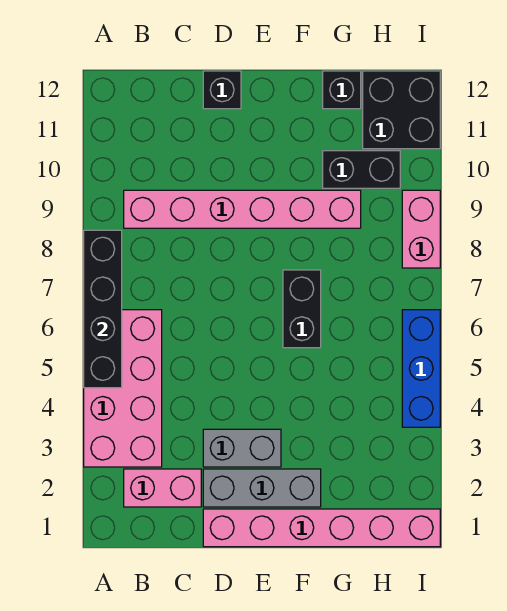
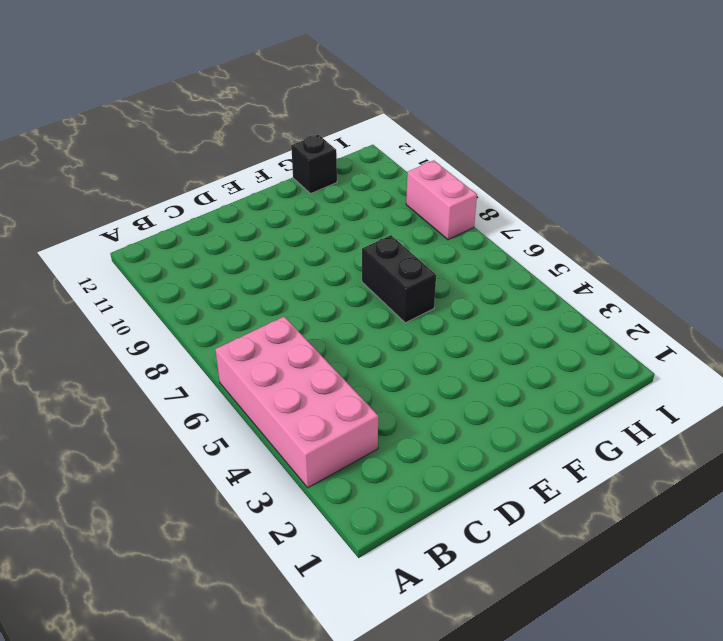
none -> pink brick B2:C2 level 1
none -> pink brick B9:G9 level 1
none -> pink brick D1:I1 level 1

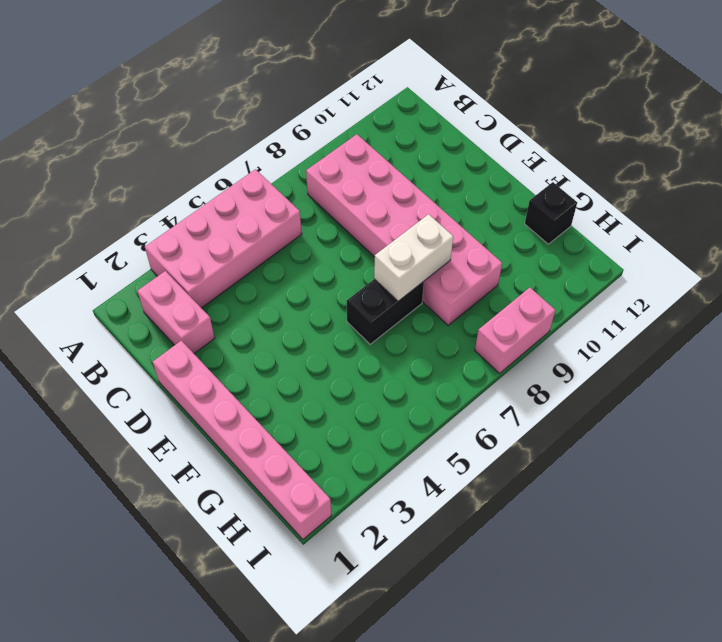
pink brick B8:G9 level 1 -> pink brick B9:G9 level 1
white brick F7:F8 level 2 -> none
none -> grey brick D2:F2 level 1
none -> grey brick D3:E3 level 1
none -> black brick D12 level 1

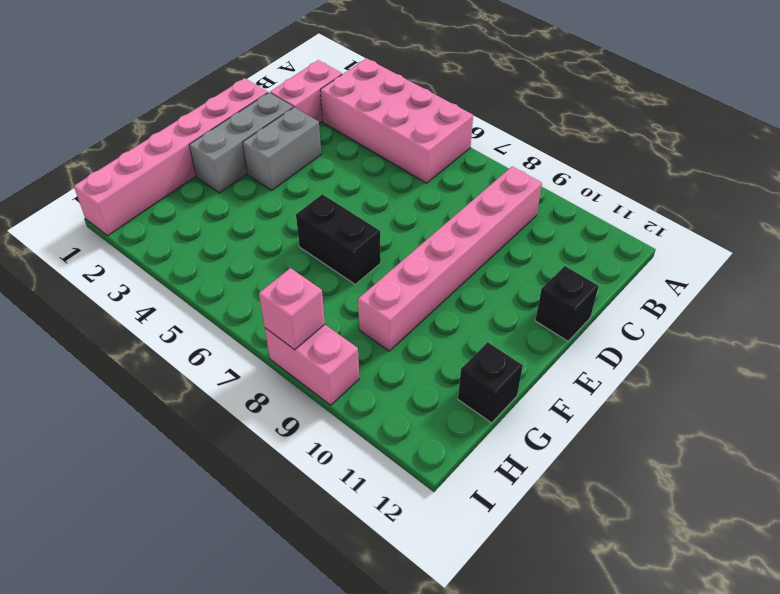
pink brick I8 level 2 -> none
none -> black brick G10:H10 level 1
none -> black brick H11:I12 level 1
none -> blue brick I4:I6 level 1

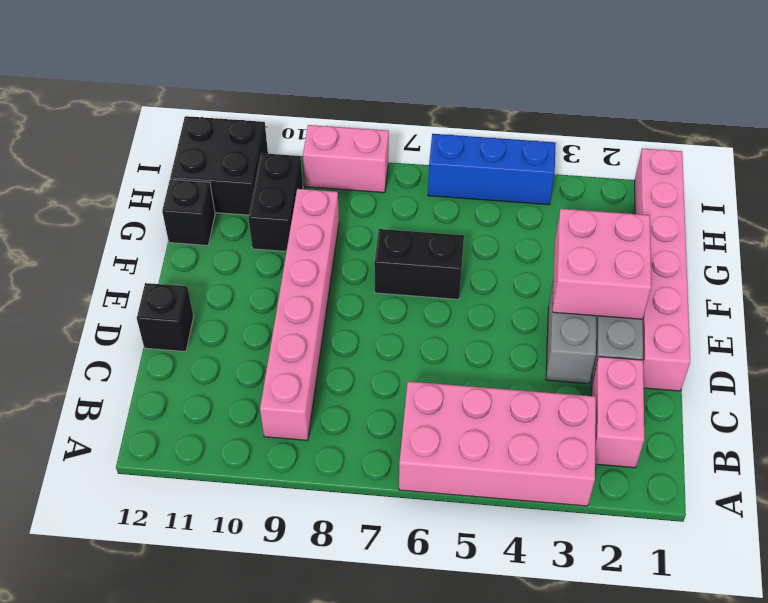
pink brick E2:F3 level 2 -> none
none -> black brick A5:A8 level 2

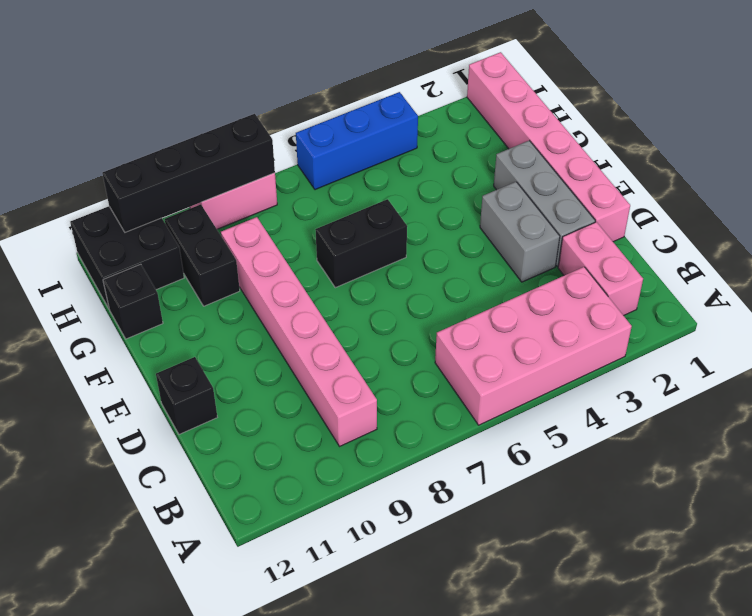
black brick I8:I11 level 2 -> black brick A5:A8 level 2

